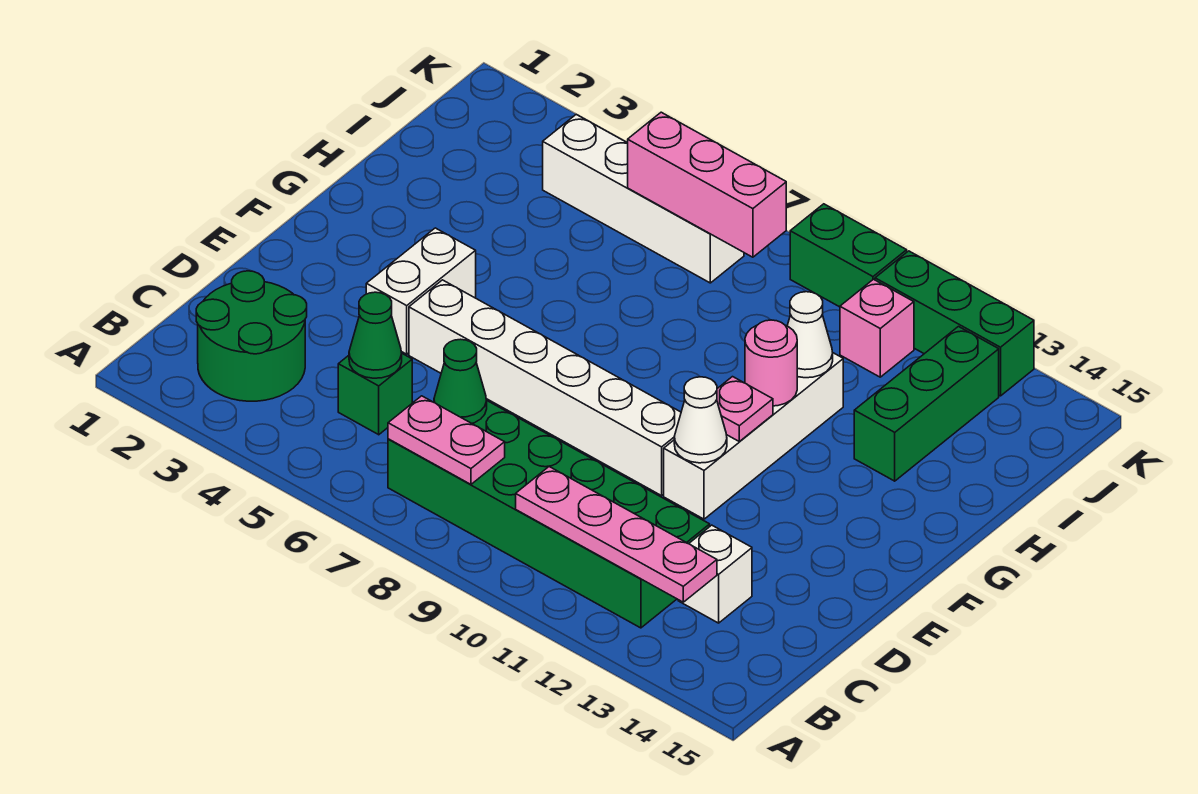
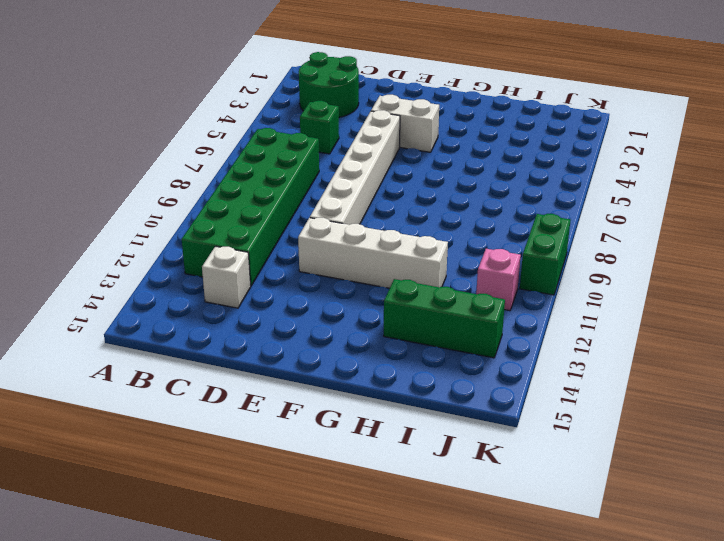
none -> white brick J4:J7 level 1
none -> green brick K11:K13 level 1
none -> pink plate B7:B8 level 2

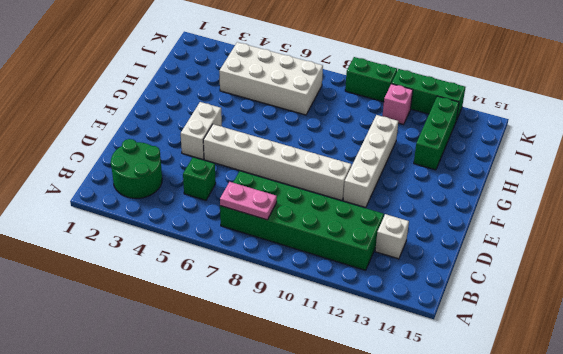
white brick I4:J7 level 1 -> white brick J4:J7 level 1
none -> pink plate B10:B13 level 2
none -> green cone C5 level 2
none -> green cone C7 level 2

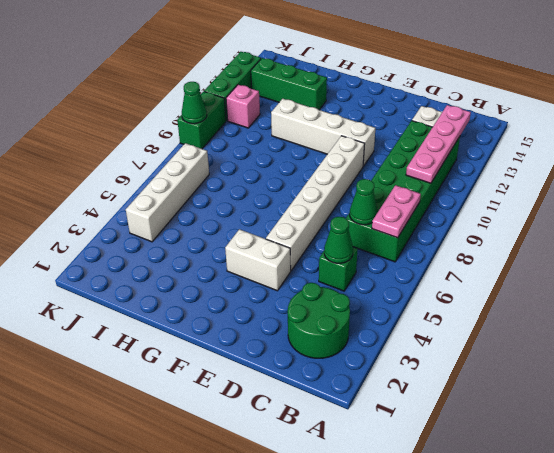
green cone K9 level 2 -> none
none -> white cone E11 level 2
none -> pink plate F11 level 2
none -> pink round brick G11 level 2

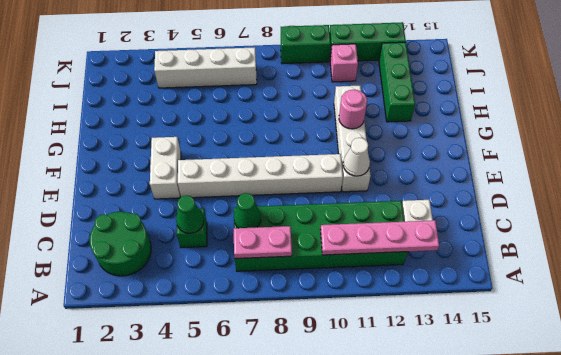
none -> pink plate F11 level 2
none -> white cone H11 level 2
none -> pink brick J6:J8 level 2

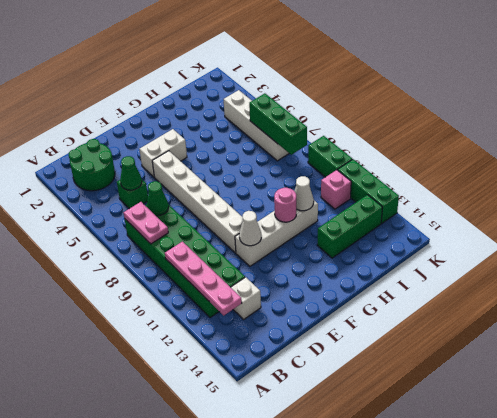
green brick J6:J8 level 2 -> pink brick J6:J8 level 2
none -> pink plate F11 level 2

